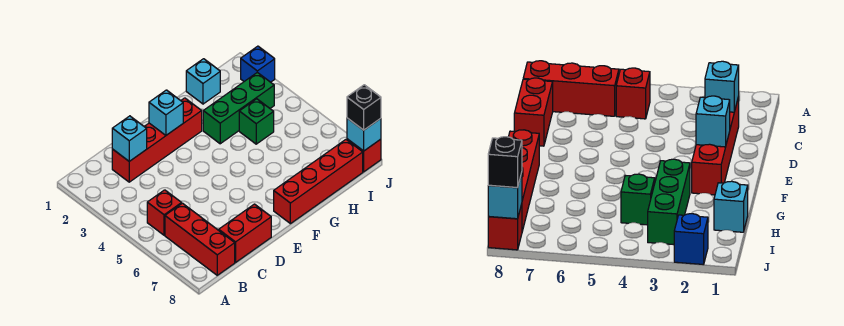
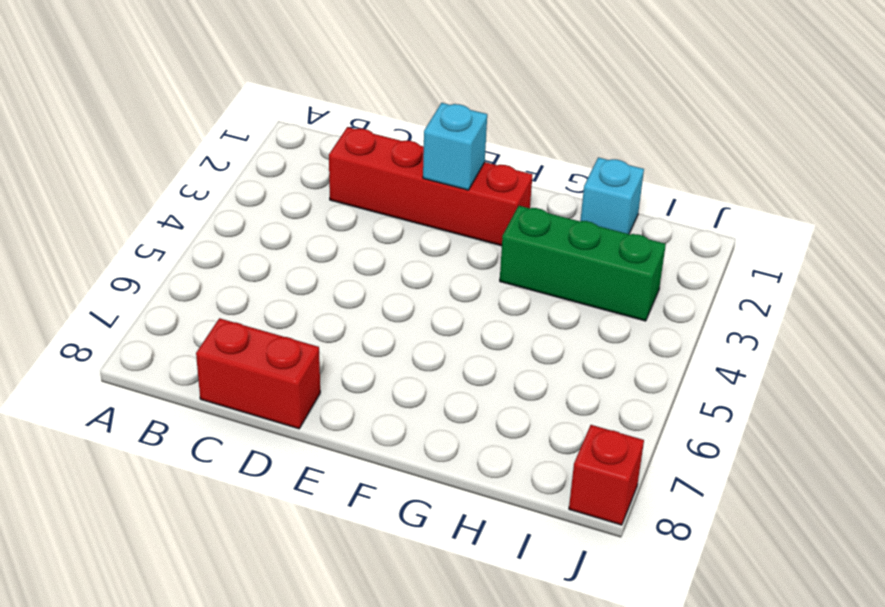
none -> red brick B5 level 1
none -> red brick B6:B8 level 1
none -> red brick F8:I8 level 1

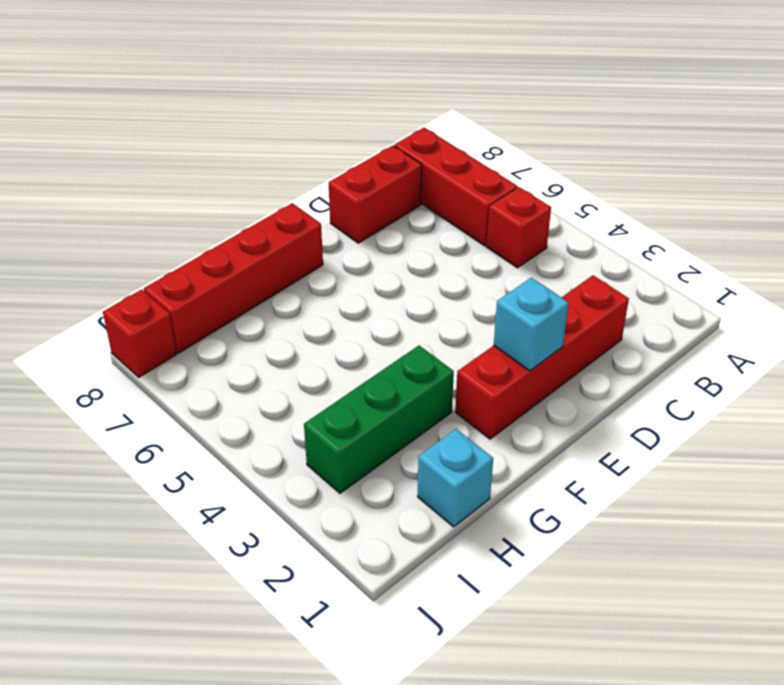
none -> green brick H4 level 1
none -> blue brick J2 level 1
none -> cyan brick C2 level 2

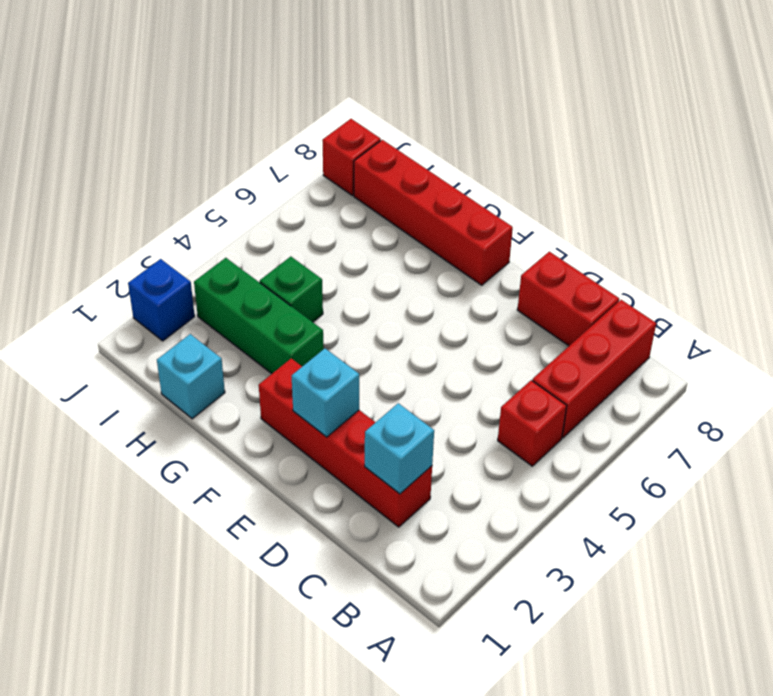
none -> cyan brick J8 level 2
none -> black brick J8 level 3

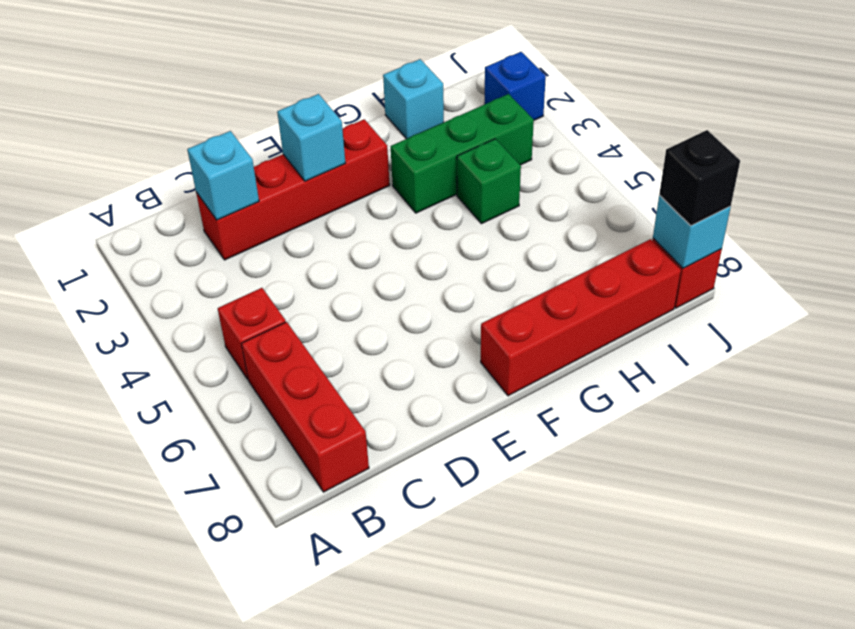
none -> red brick C8:D8 level 1

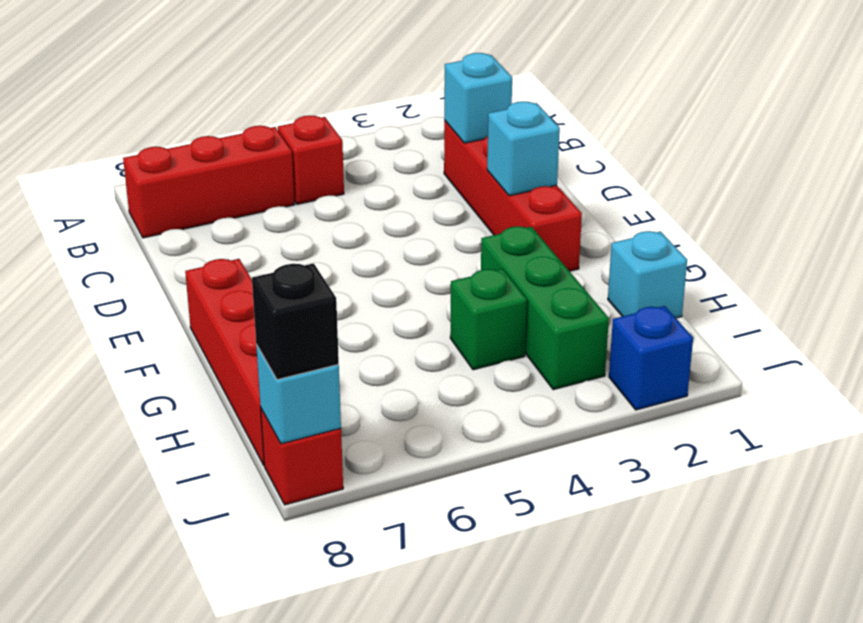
none -> red brick C8:D8 level 1

